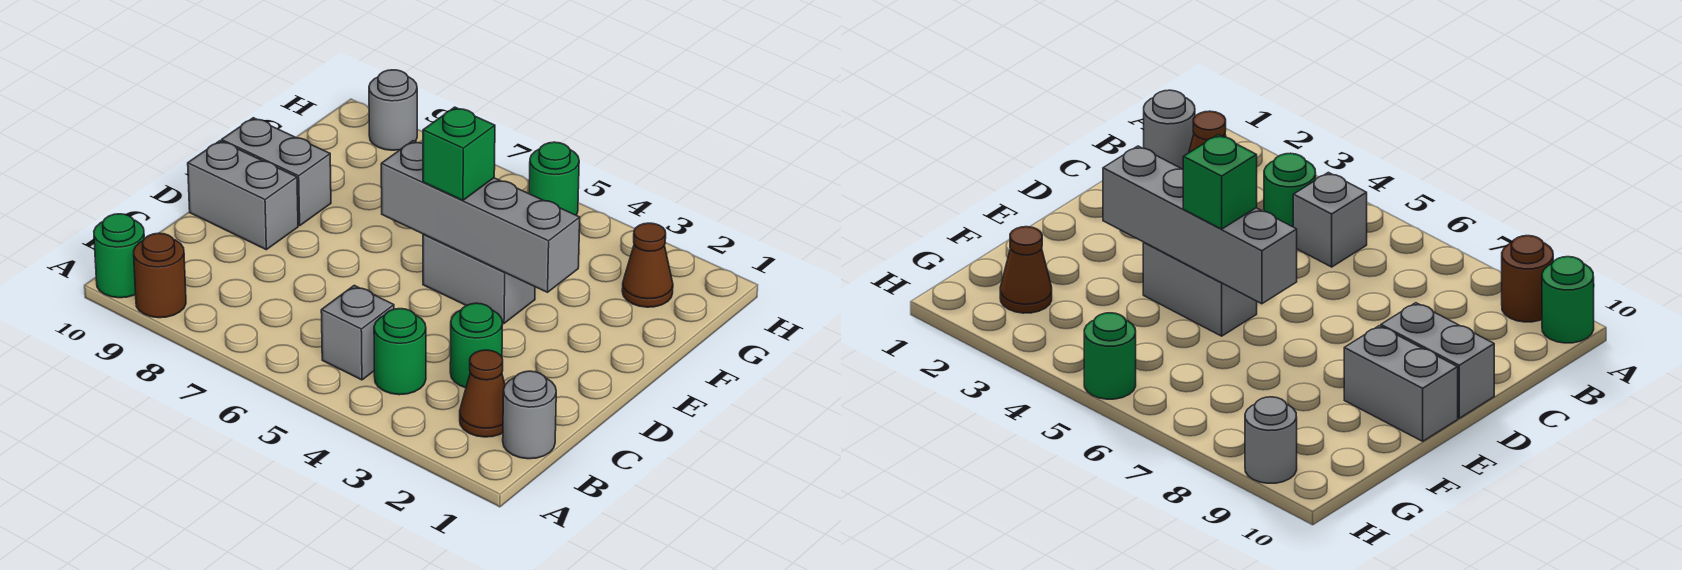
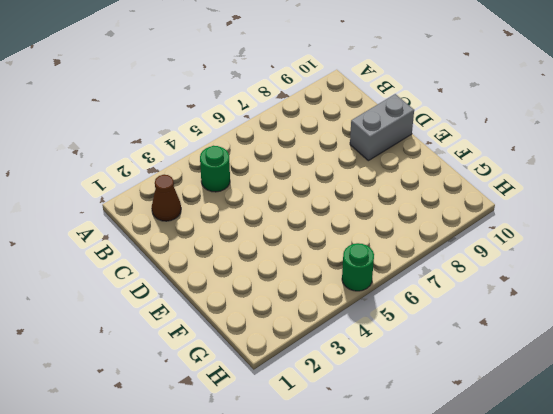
none -> brown round brick A9 level 1
none -> green round brick A10 level 1
none -> grey round brick B1 level 1

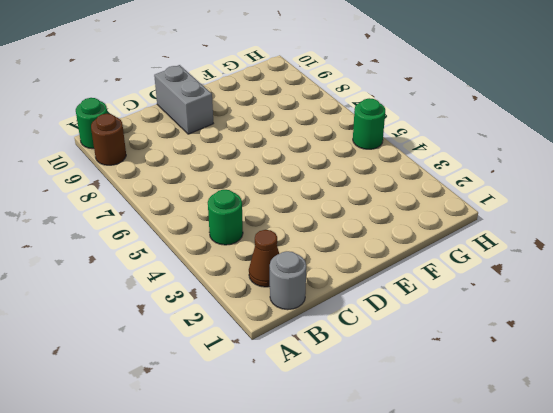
none -> grey brick B5 level 1
none -> green round brick C3 level 1
none -> grey brick E4:E5 level 1

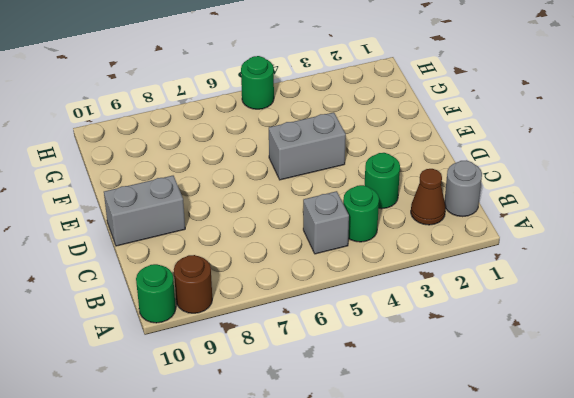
none -> grey brick E9:E10 level 1
none -> brown cone G2 level 1
none -> grey round brick H9 level 1

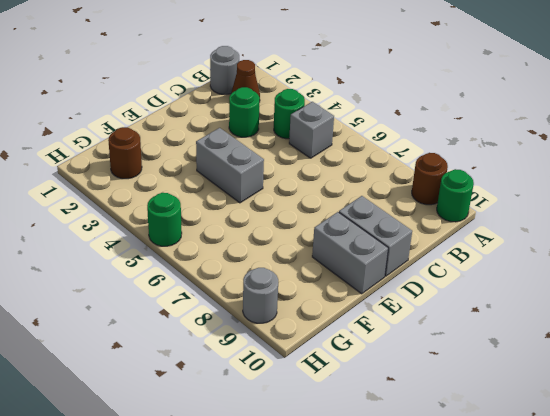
brown round brick G2 level 1 -> brown cone G2 level 1
none -> grey brick E3:E6 level 2
none -> green brick E5 level 3

